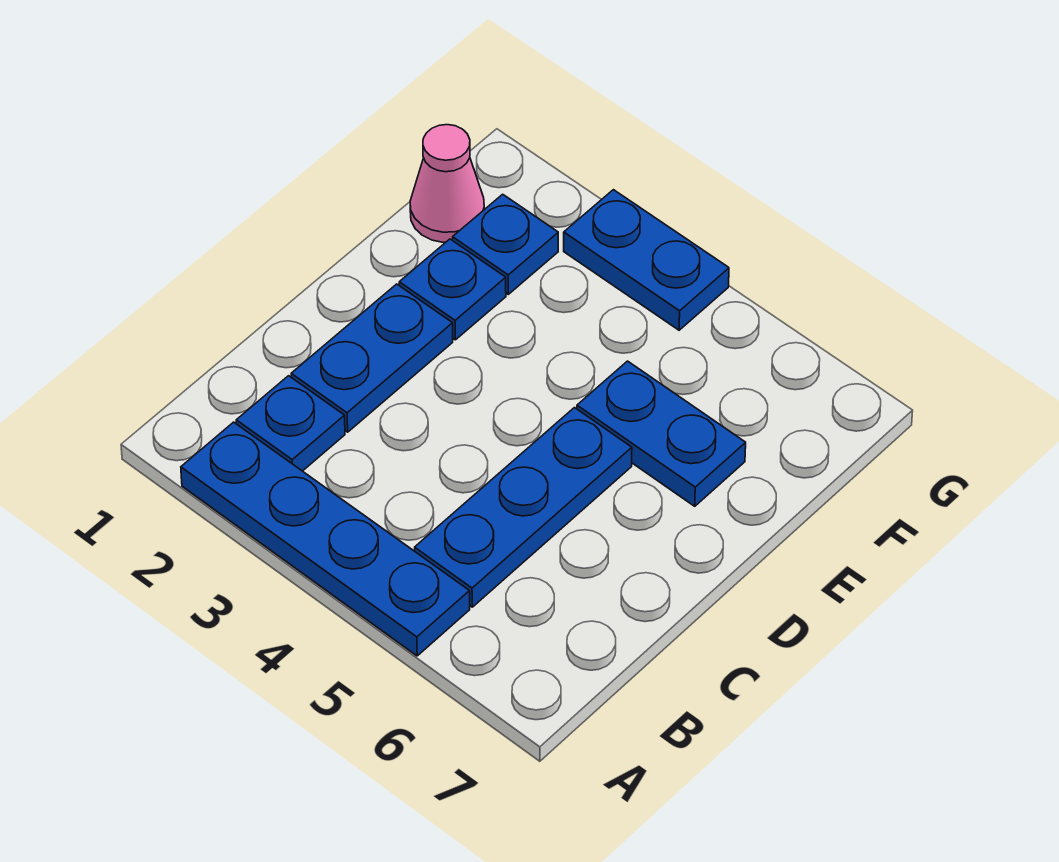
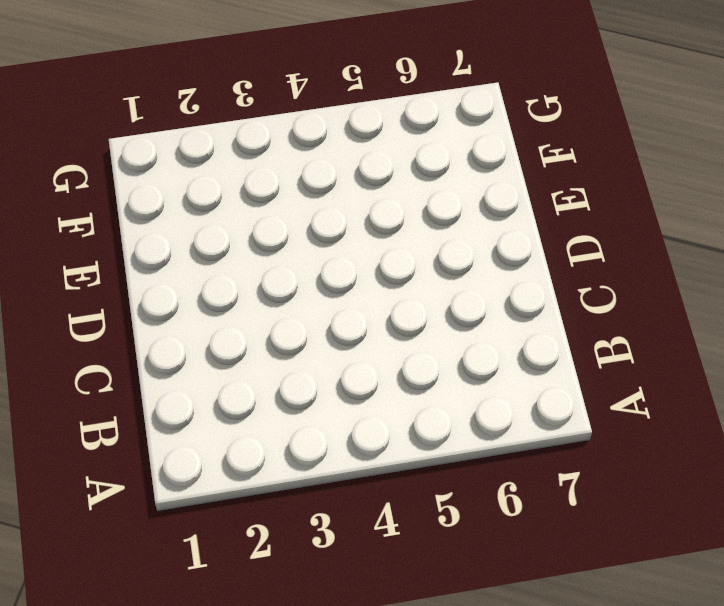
none -> blue plate A2:A5 level 1
none -> blue plate B2 level 1

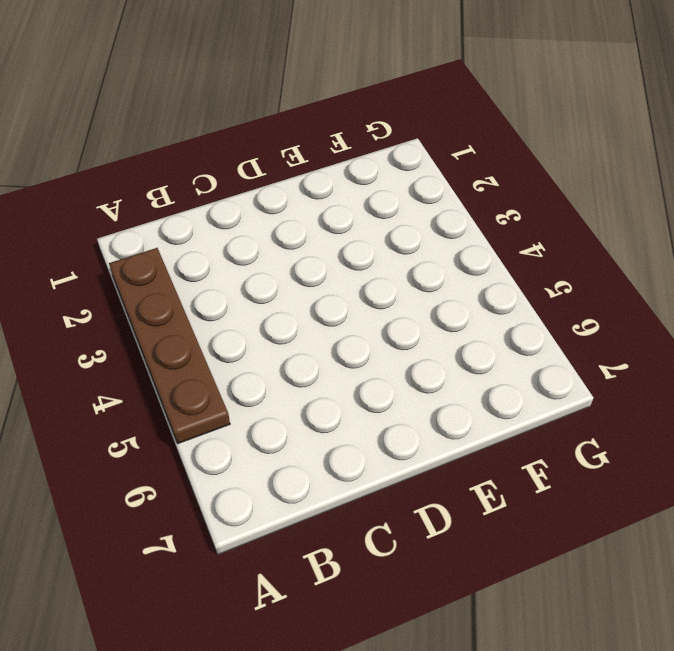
brown plate A2:A5 level 1 -> blue plate A2:A5 level 1
none -> blue plate B2 level 1
none -> blue plate B5:D5 level 1

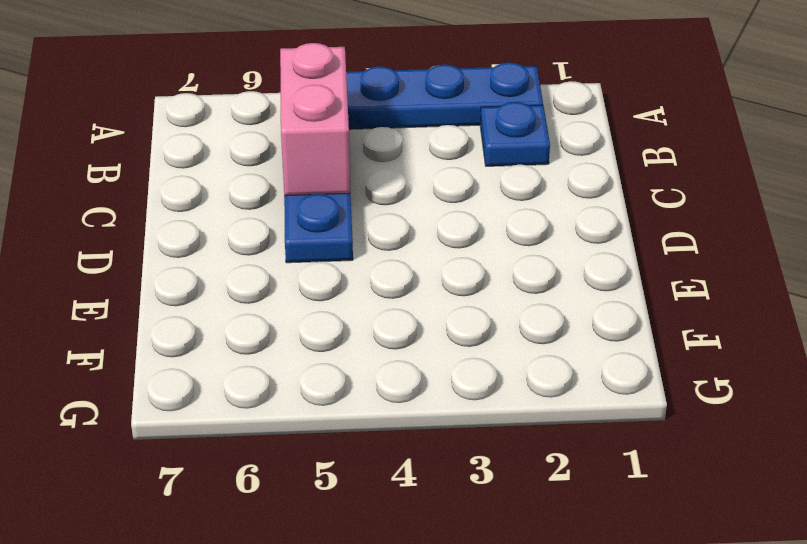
pink brick B5:C5 level 2 -> none
none -> blue plate C2:D2 level 1
none -> blue plate E2 level 1

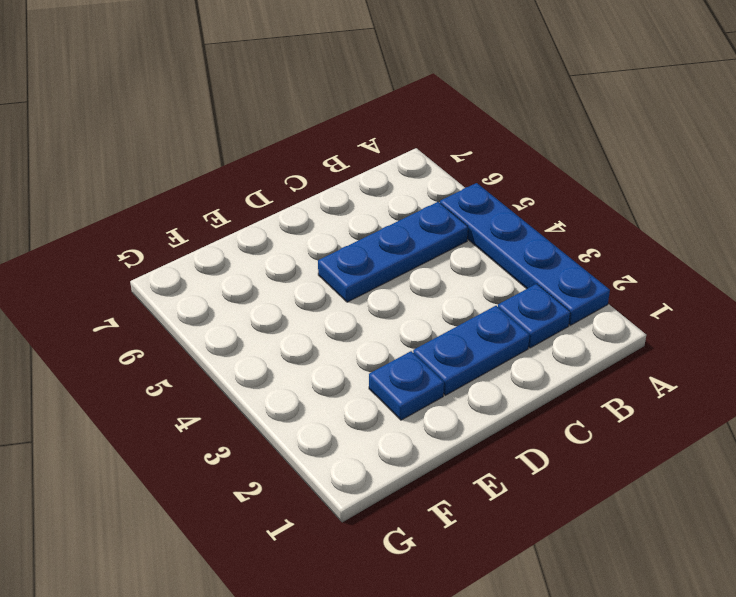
none -> blue plate E5:E6 level 1
none -> pink cone F1 level 1

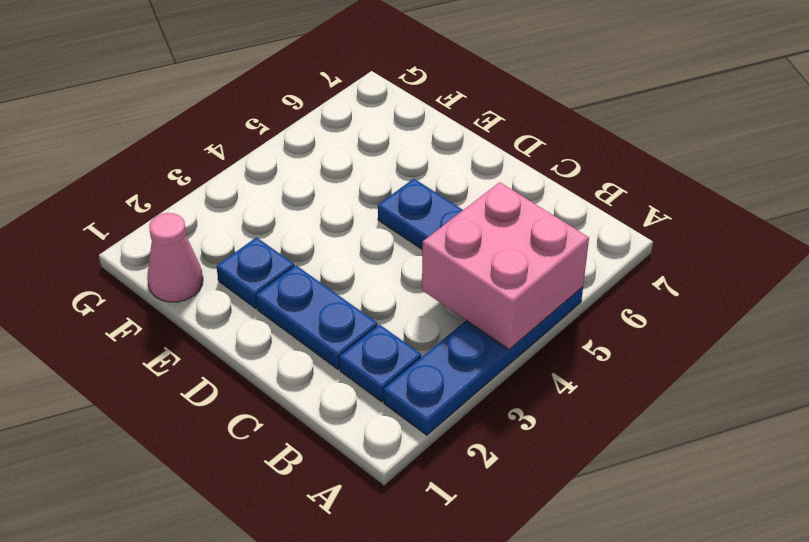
pink brick A4:B5 level 2 -> none
none -> blue plate E5:E6 level 1
none -> blue plate F2 level 1

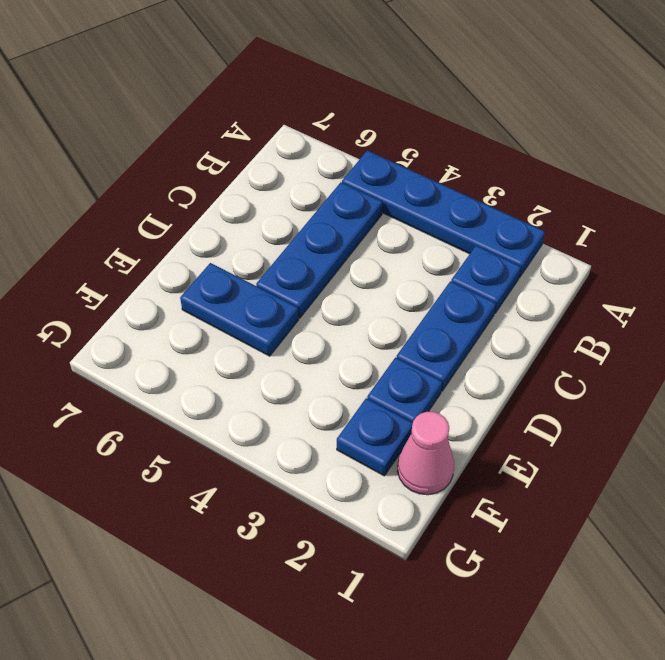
none -> blue plate G3:G4 level 1

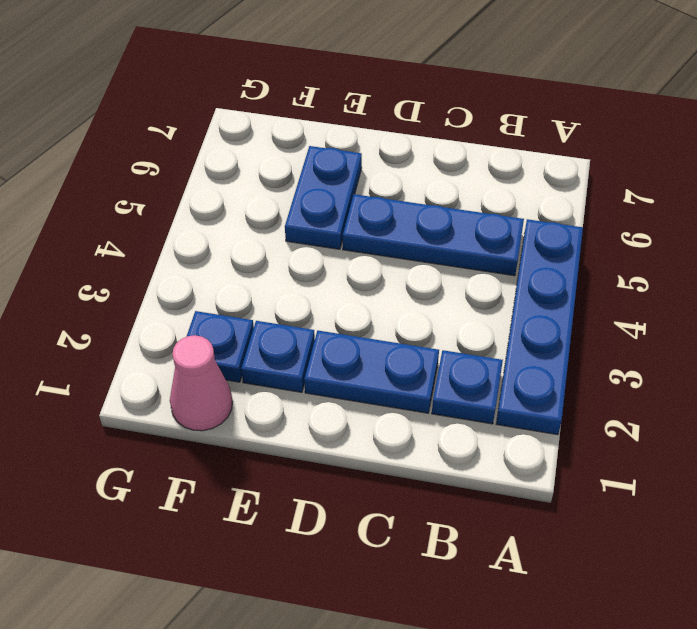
none -> blue plate G3:G4 level 1

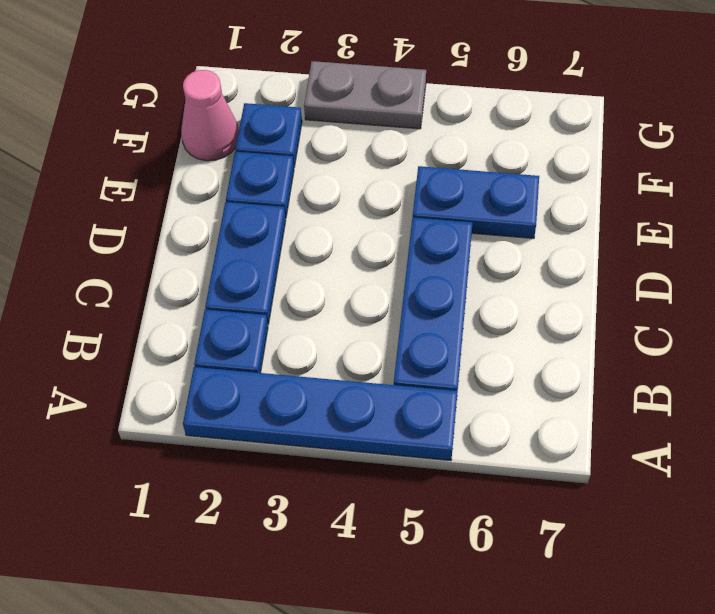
grey plate G3:G4 level 1 -> blue plate G3:G4 level 1

